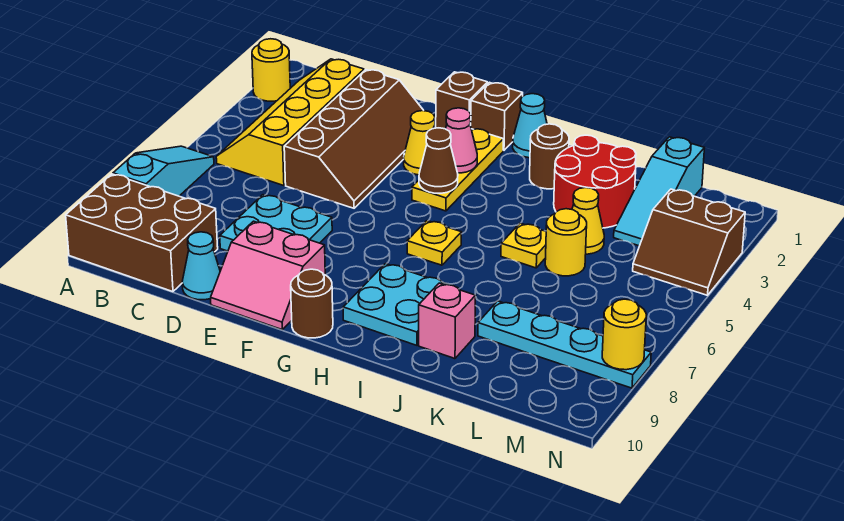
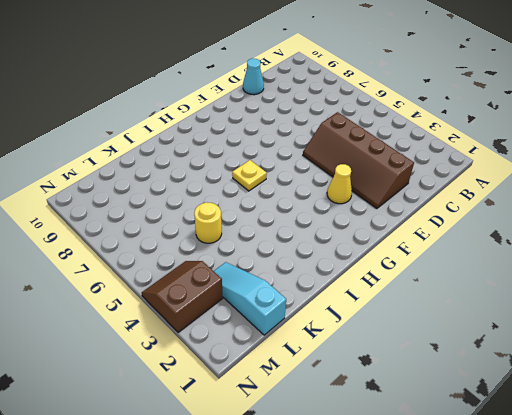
none -> yellow round brick A2 level 1
none -> cyan slope A6:A8 level 1 top 8
none -> brown brick A9:C10 level 1

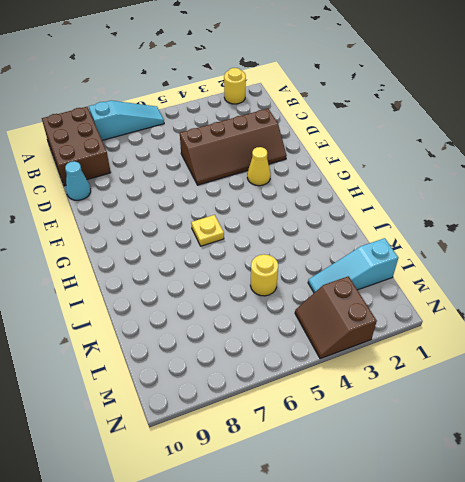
none -> yellow slope B2:C5 level 1 top C
none -> cyan plate D7:E8 level 1
none -> pink slope E9:F10 level 1 top 9

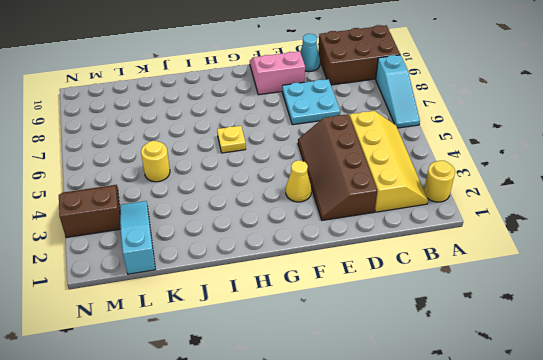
none -> brown brick F1 level 1
none -> brown brick G1 level 1
none -> yellow plate G2:G4 level 1

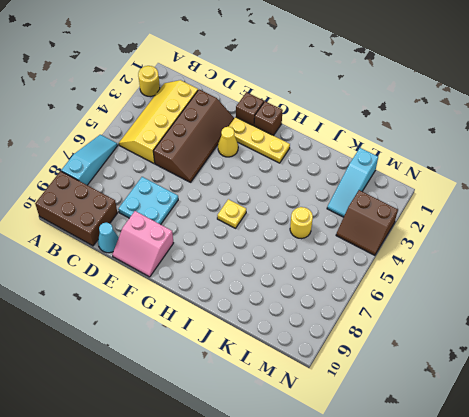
yellow plate F2:H2 level 1 -> yellow plate G2:G4 level 1
none -> brown round brick G10 level 1
none -> cyan cone H1 level 1
none -> cyan plate H8:I9 level 1

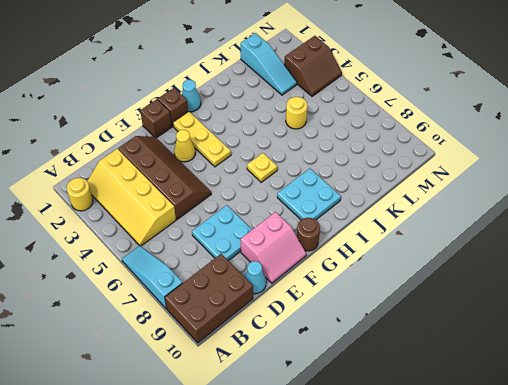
none -> brown round brick I2 level 1
none -> red round brick J2:K3 level 1
none -> yellow plate J5 level 1

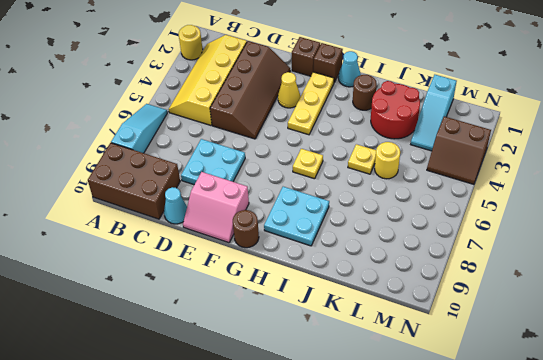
none -> pink brick J9 level 1
none -> yellow cone K4 level 1
none -> cyan plate K8:N8 level 1

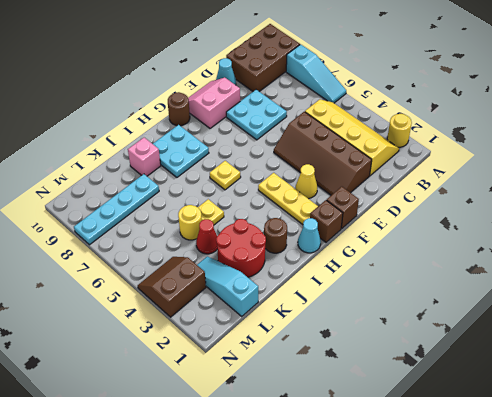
red cone K4 level 1 -> yellow cone K4 level 1
none -> pink cone G3 level 2
none -> brown cone G4 level 2
none -> yellow round brick N8 level 2

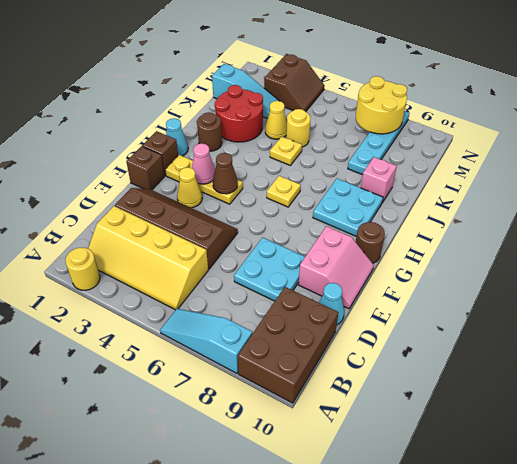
yellow round brick M7:N8 level 2 -> yellow round brick N8 level 2

